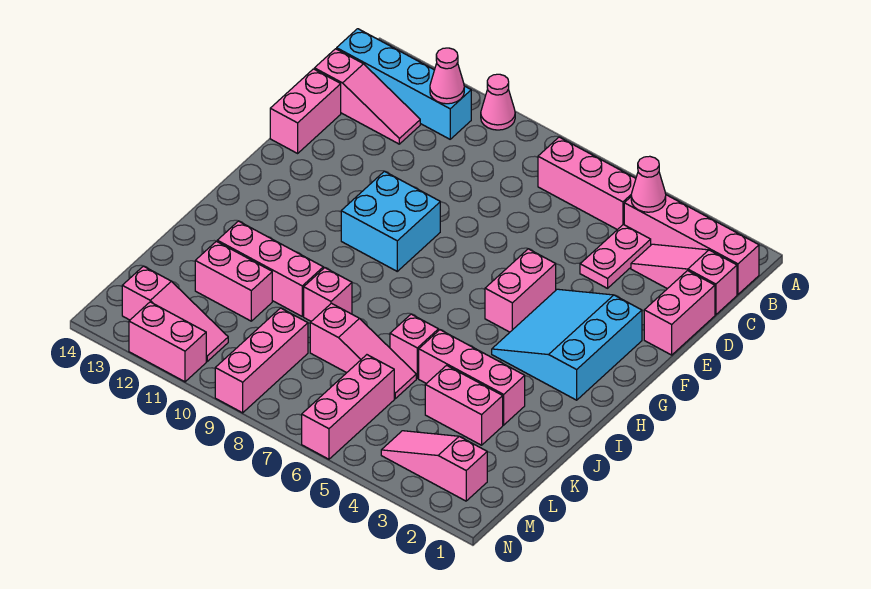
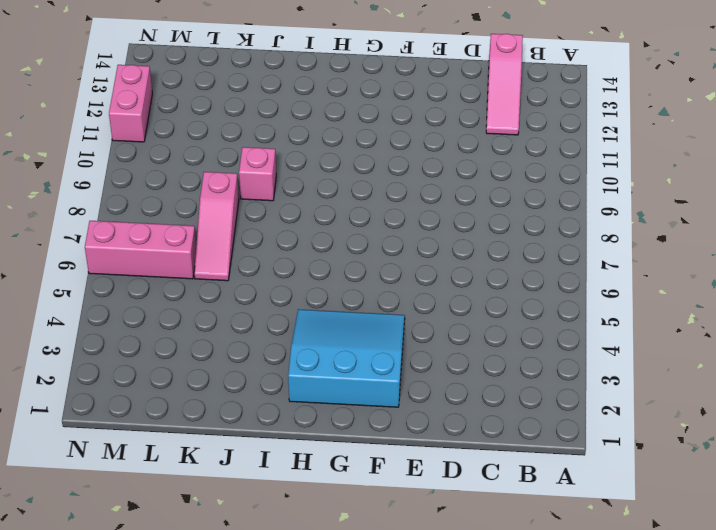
none -> pink cone A10 level 1
none -> pink brick B1:B4 level 1
none -> pink brick B5:B7 level 1

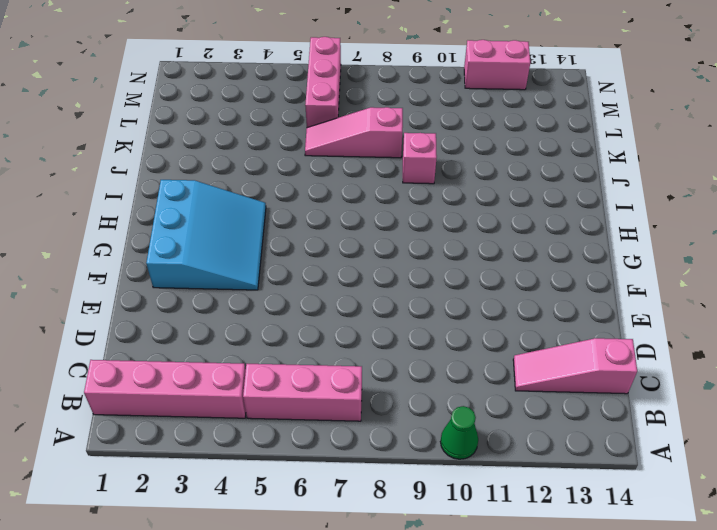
green cone A10 level 1 -> pink cone A10 level 1
none -> cyan brick B11:B14 level 1
none -> pink slope C1:C3 level 1 top 1
none -> pink plate C4:D4 level 1

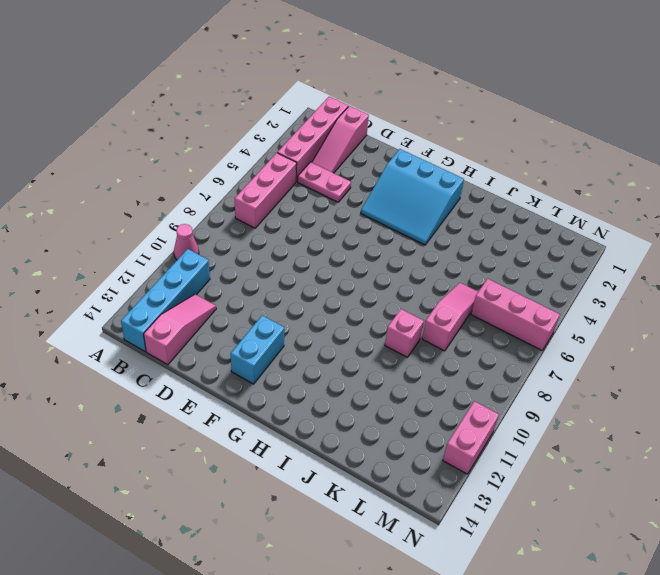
cyan brick F12:F13 level 1 -> none
none -> pink brick D1:E1 level 1
none -> pink brick D14:E14 level 1
none -> pink brick F5:G5 level 1

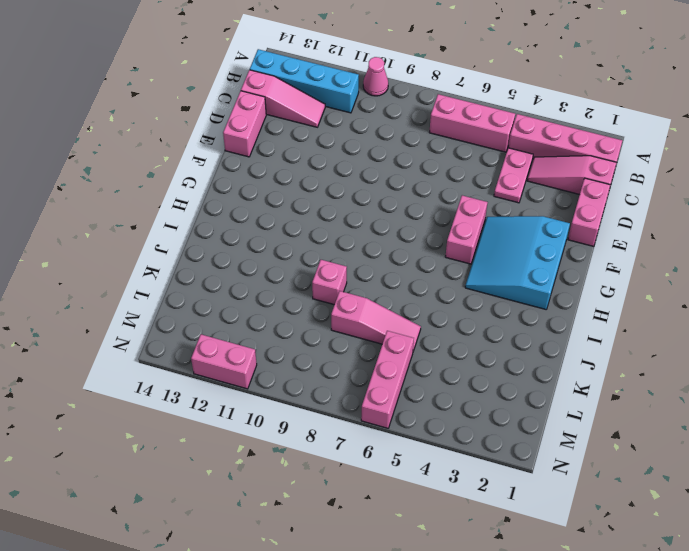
none -> cyan brick F9:G10 level 1
none -> pink brick J3:J5 level 1
none -> pink brick J6 level 1

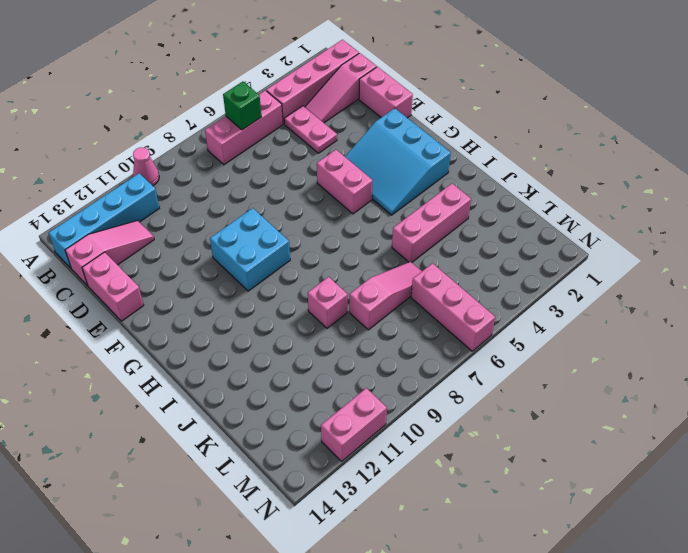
green brick B6 level 2 -> none
none -> pink brick J6 level 1
none -> pink brick J10:J12 level 1
none -> pink brick K3:K4 level 1

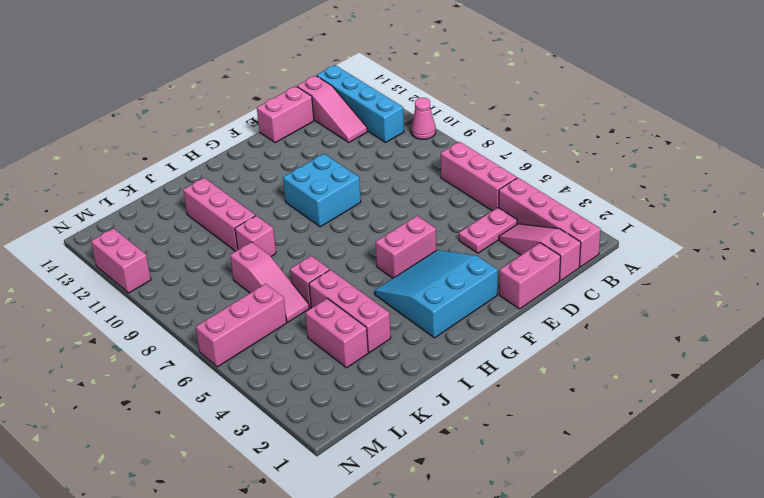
none -> pink brick K11:K12 level 1
none -> pink brick L9:N9 level 1
none -> pink slope M2:M4 level 1 top 2

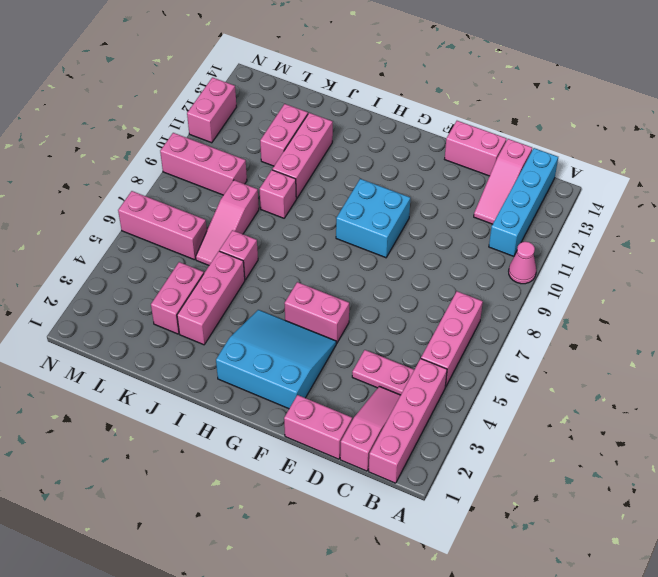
none -> pink slope M2:M4 level 1 top 2
none -> pink slope M11:M13 level 1 top 13
none -> pink cone B4 level 2

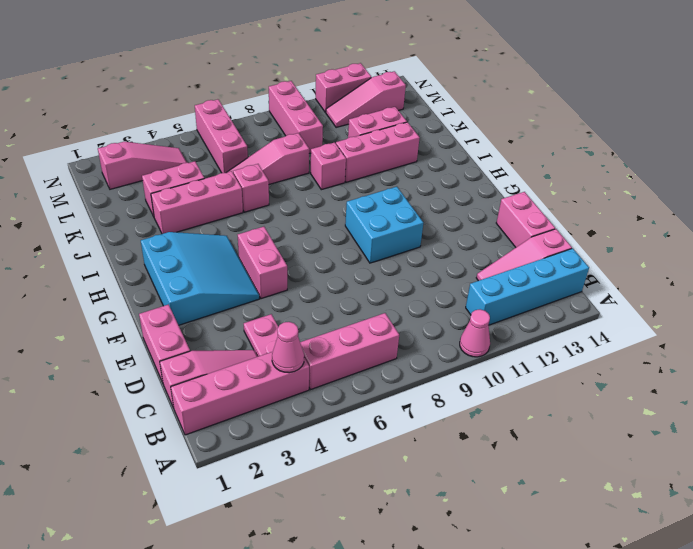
none -> pink cone B11 level 2

